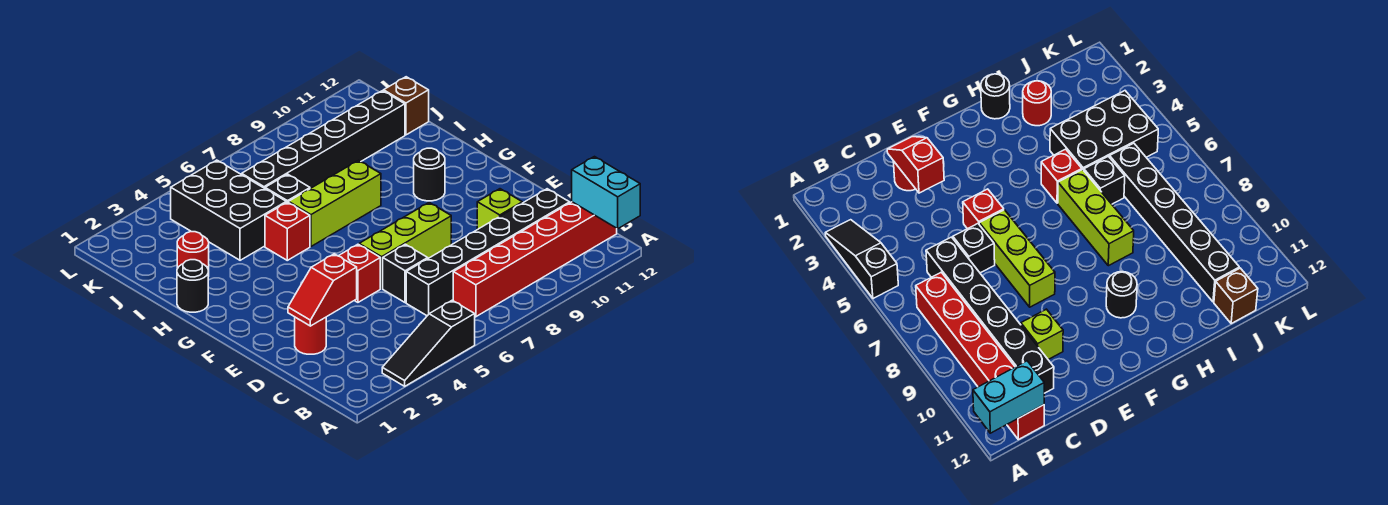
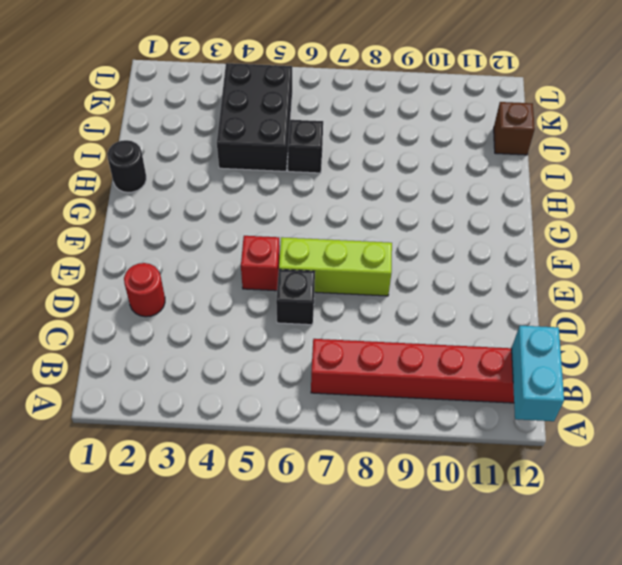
none -> black slope A3:A5 level 1 top 5
none -> black brick C6:C11 level 1
none -> lime brick D10 level 1

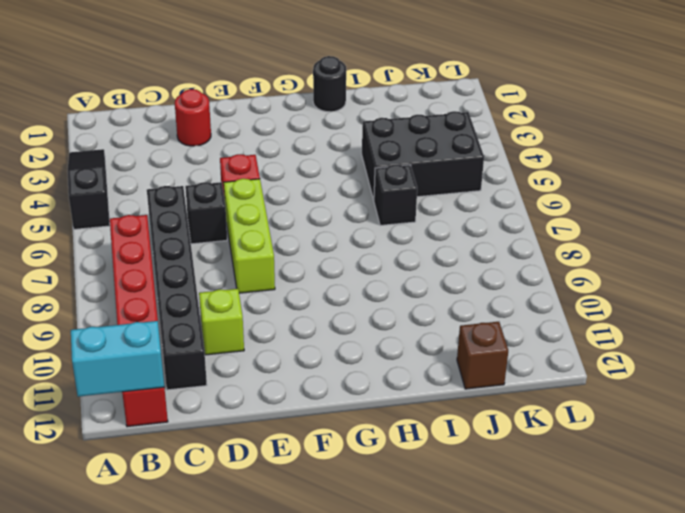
none -> black round brick G10 level 1
none -> red brick H5 level 1
none -> lime brick H6:H8 level 1

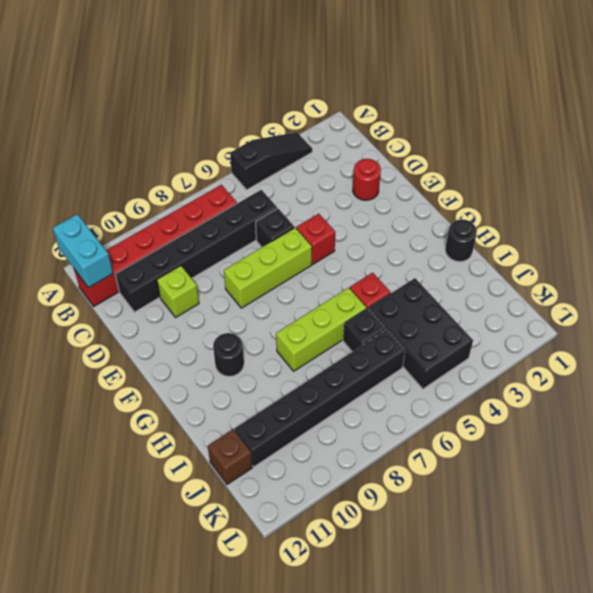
none -> red round brick I2 level 1
none -> red slope D2:D3 level 2 top 3

